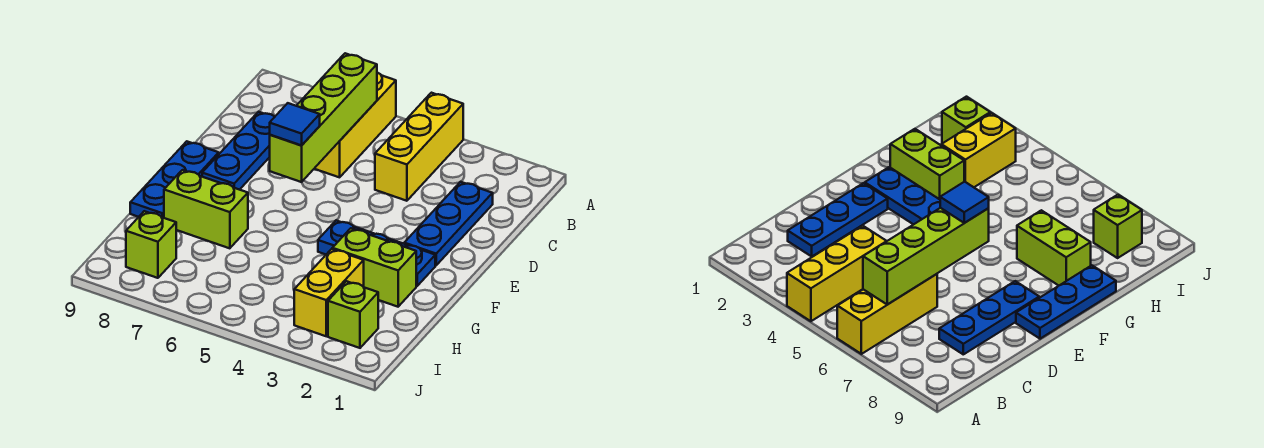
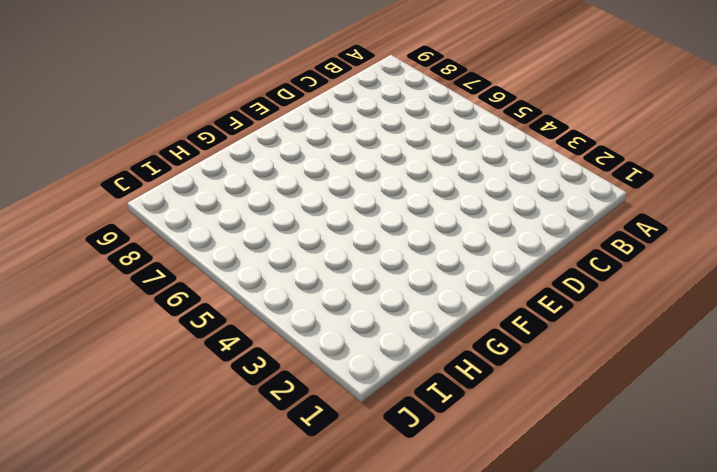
none -> yellow brick A4:C4 level 1
none -> yellow brick A6:C6 level 1
none -> blue plate C2:E2 level 1

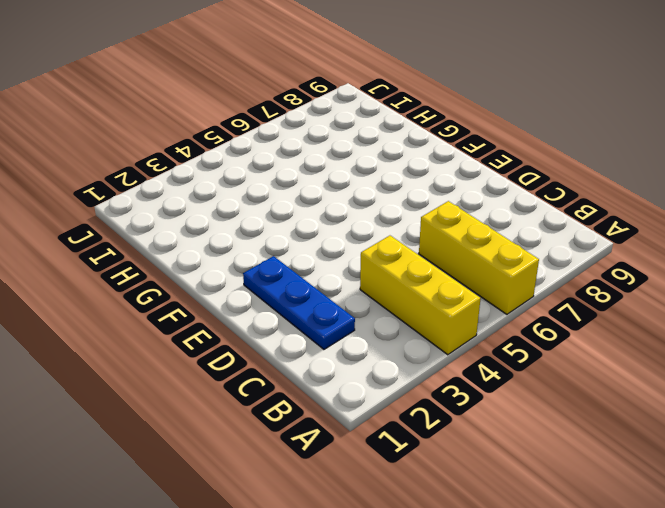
none -> blue plate C8:E8 level 1
none -> blue plate E9:G9 level 1
none -> blue plate F2:F4 level 1

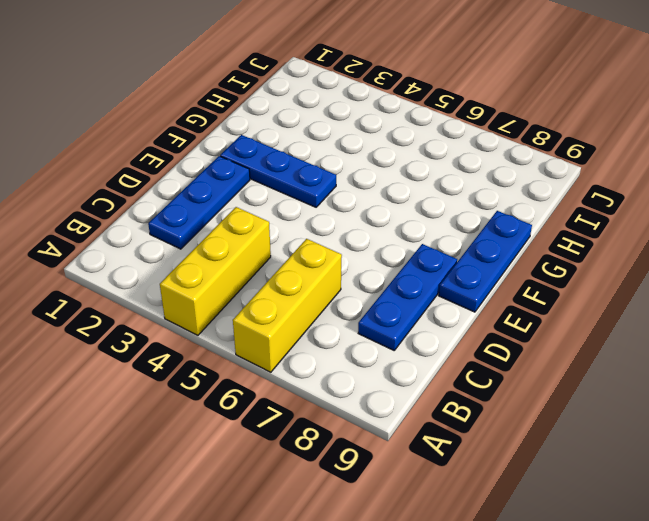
none -> lime brick G2:G3 level 1
none -> lime brick G7:G8 level 1
none -> yellow brick H3:I3 level 1

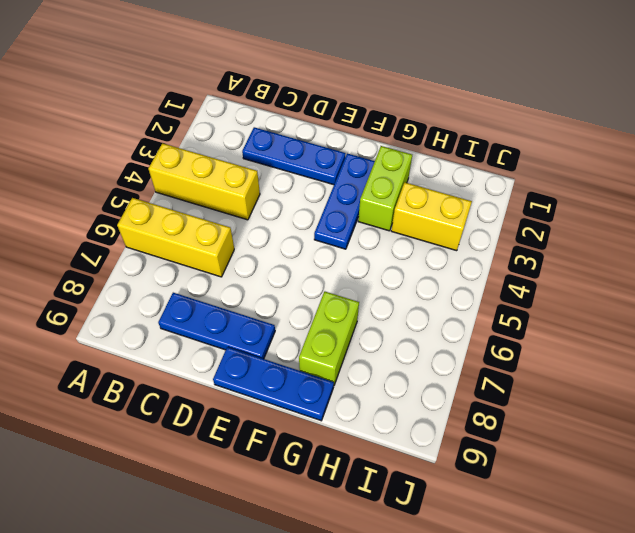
none -> lime brick I2 level 1
none -> lime brick I8 level 1
none -> lime brick B6:E6 level 2

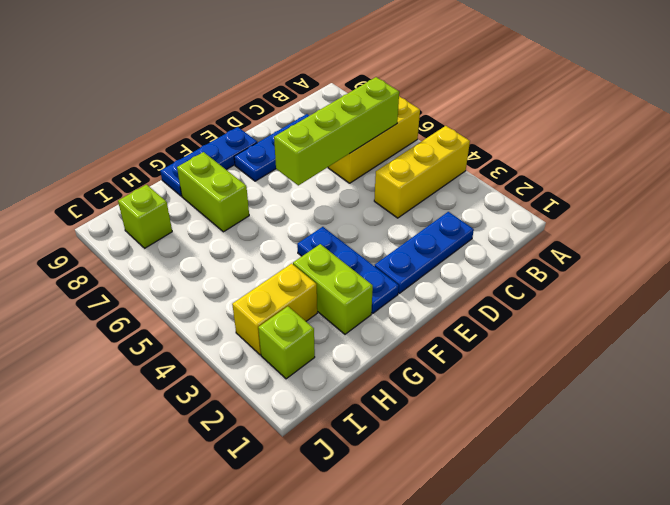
none -> blue tile E6 level 3

